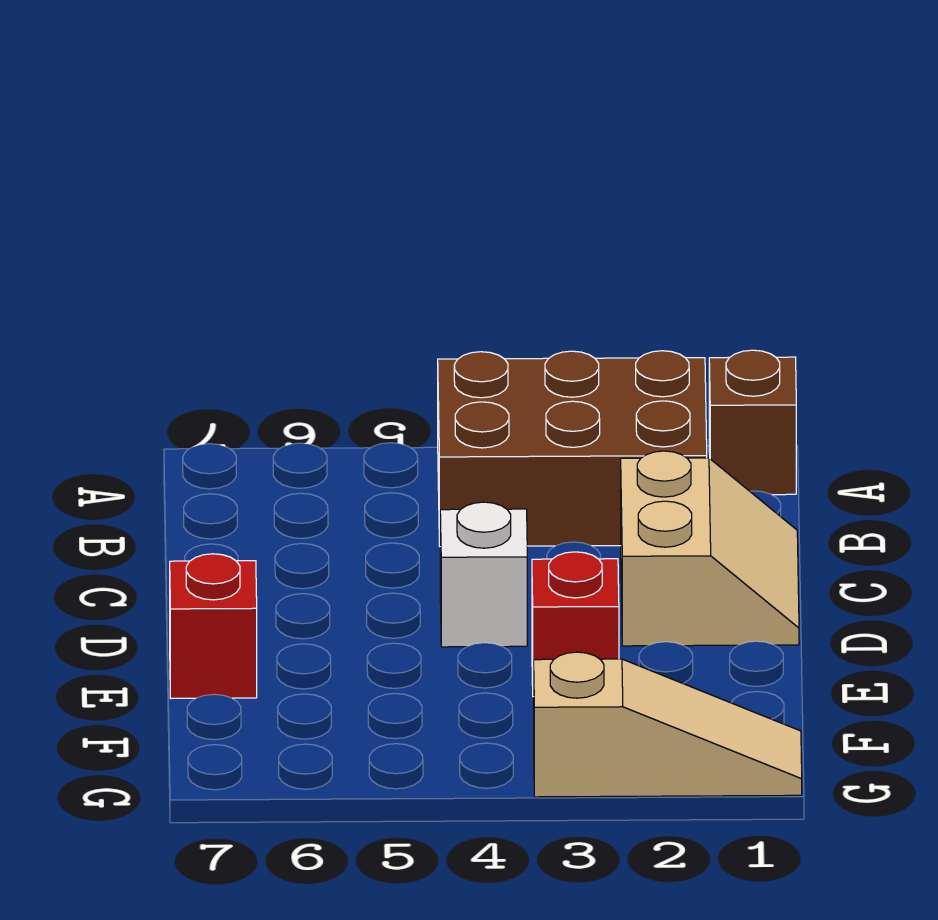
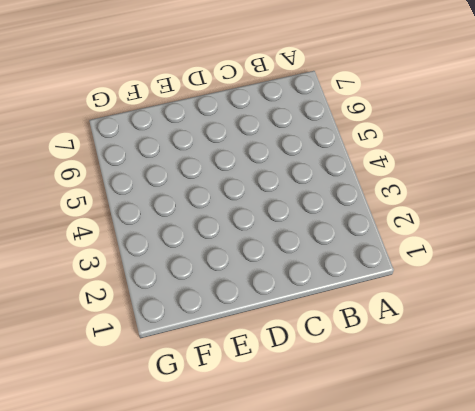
none -> brown brick A1 level 1
none -> brown brick A2:B4 level 1

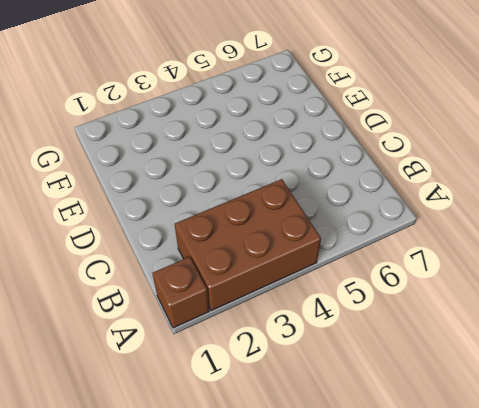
none -> tan slope C1:D2 level 1 top 2
none -> white brick D4 level 1

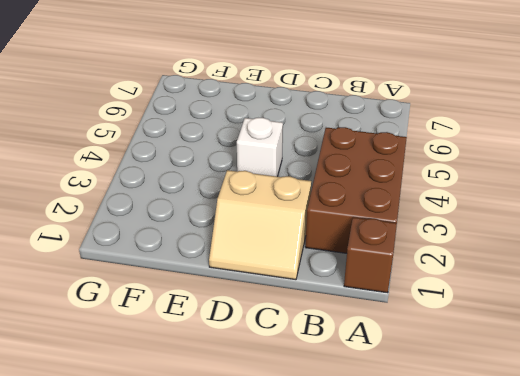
none -> red brick E3 level 1
none -> red brick E7 level 1

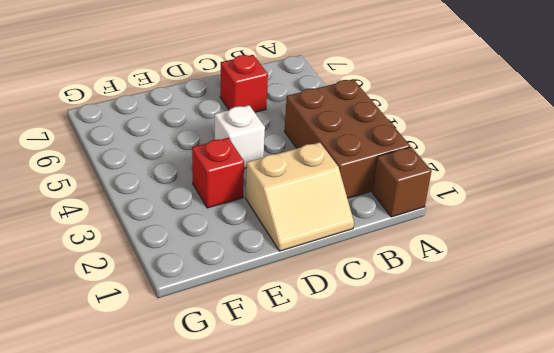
red brick C6 level 1 -> red brick E7 level 1
none -> tan slope G1:G3 level 1 top 3

